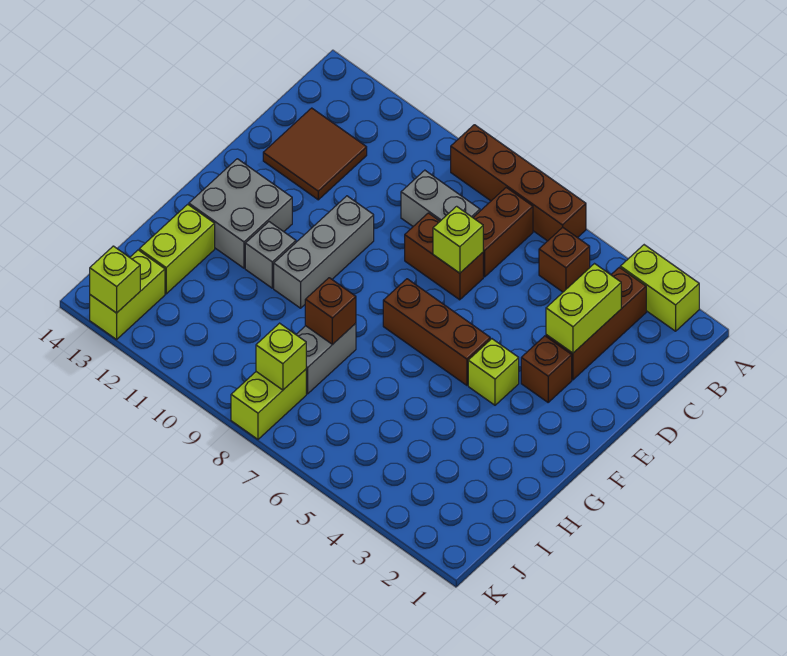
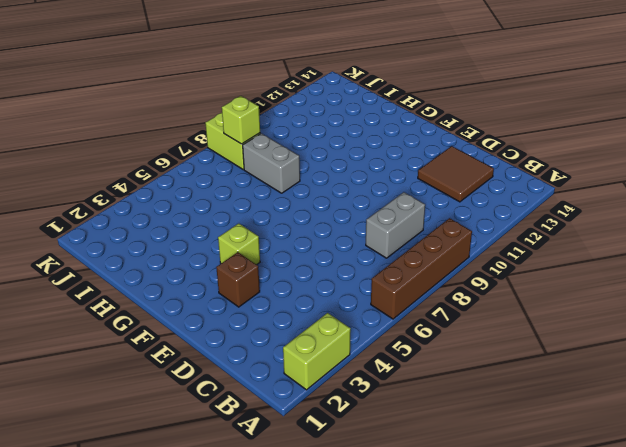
none -> brown brick B3:D3 level 1
none -> brown brick B5 level 1
none -> brown brick B7:C7 level 1

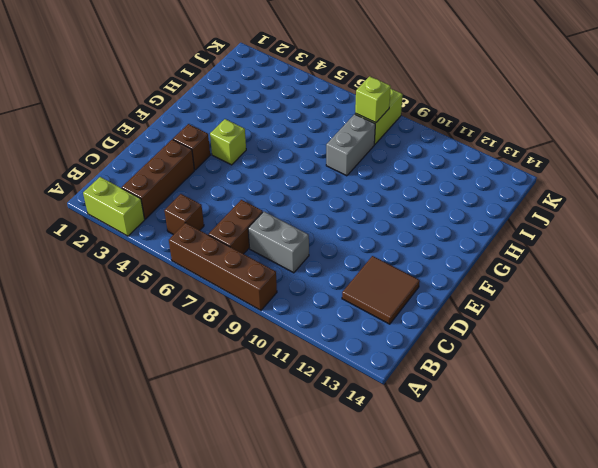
none -> brown brick D7:D8 level 1
none -> grey brick E10:G10 level 1
none -> brown brick F5:F7 level 1

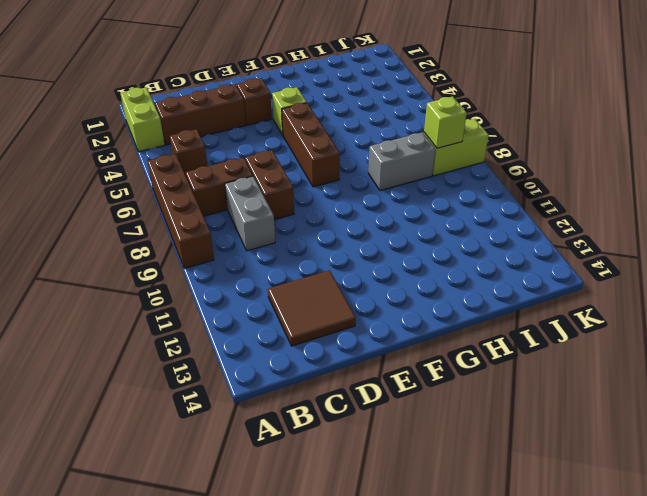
none -> grey brick E10:G10 level 1
none -> grey brick F12:G13 level 1
none -> grey brick G11 level 1

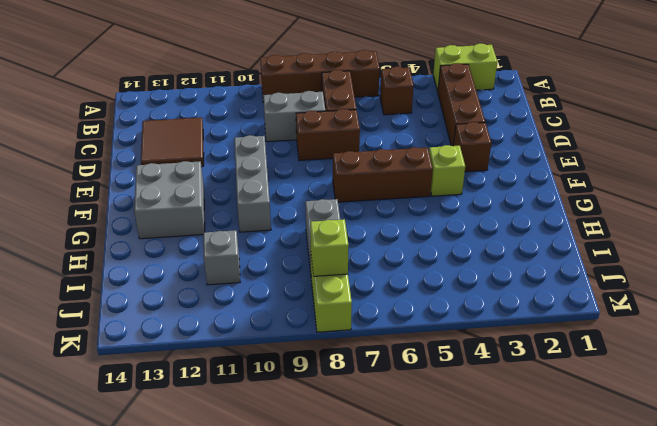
grey brick I11 level 1 -> grey brick G11 level 1
none -> lime brick H13:I13 level 1
none -> lime brick J13:K13 level 1
none -> lime brick C3:D3 level 2

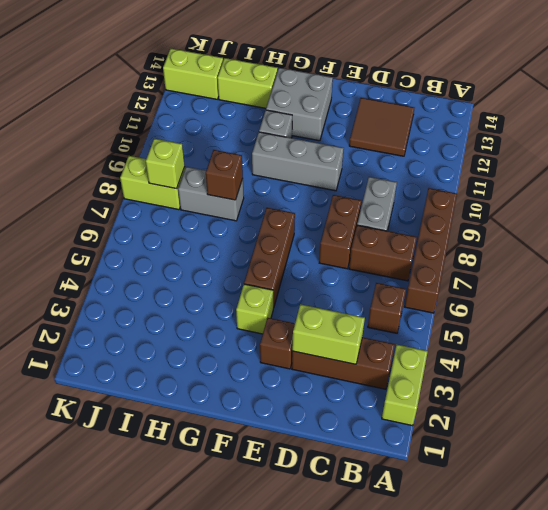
none -> lime brick D7 level 2
none -> lime brick K13 level 2

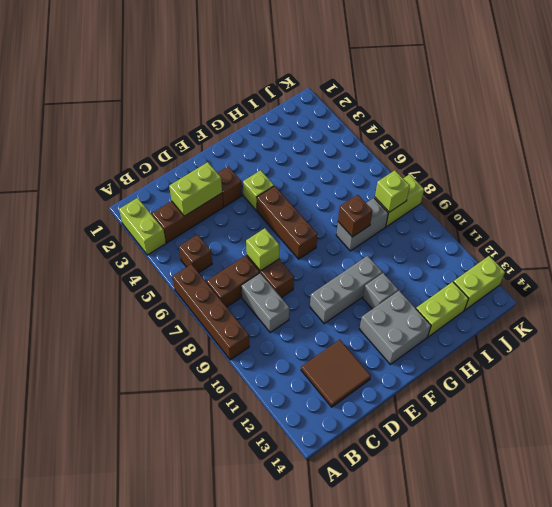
none -> lime brick K13 level 2

